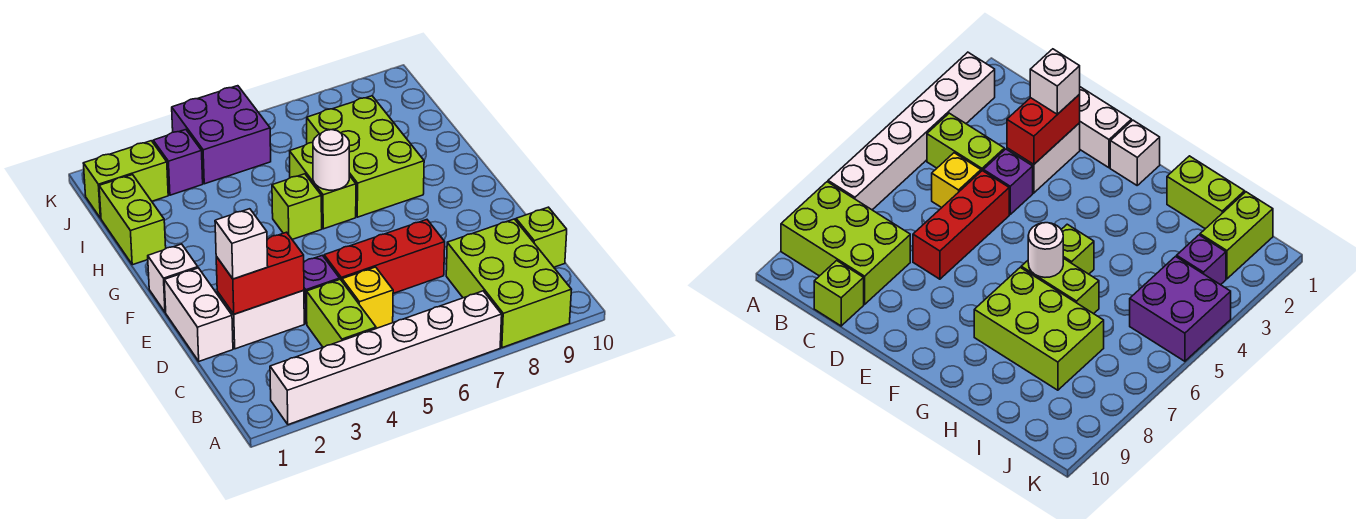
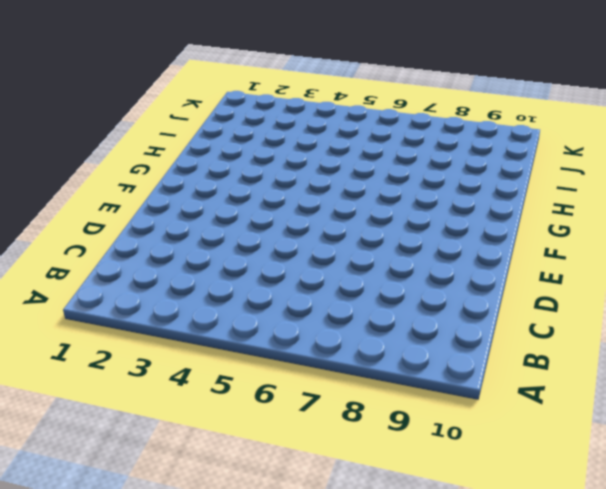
none -> white brick A2:A7 level 1
none -> lime brick A8:C9 level 1
none -> lime brick B4:C4 level 1

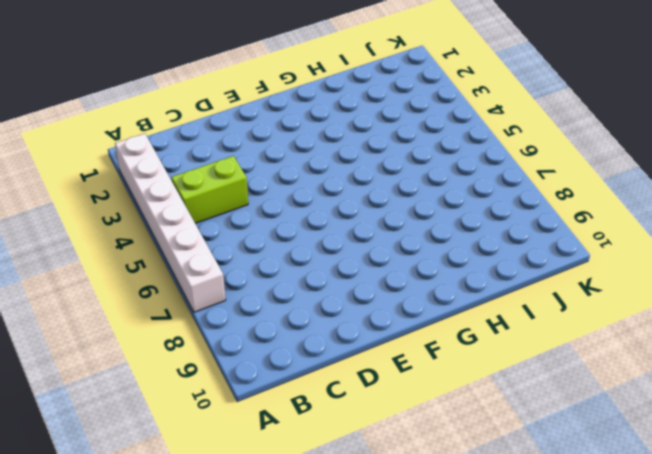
none -> lime brick A8:C9 level 1
none -> yellow brick C5 level 1
none -> lime brick C10 level 1

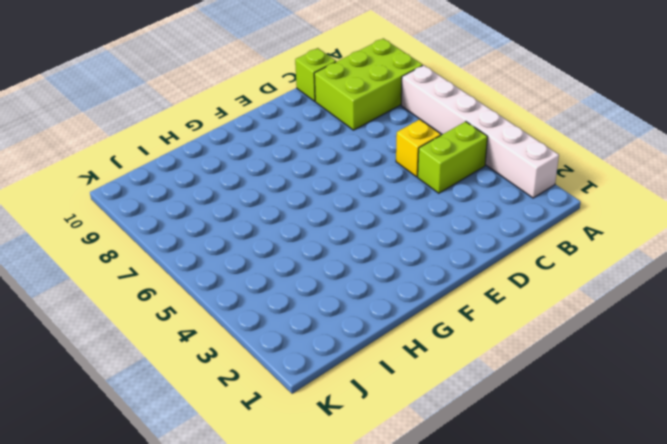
none -> white brick D1:E1 level 1
none -> white brick D2:D3 level 1
none -> purple brick D4 level 1

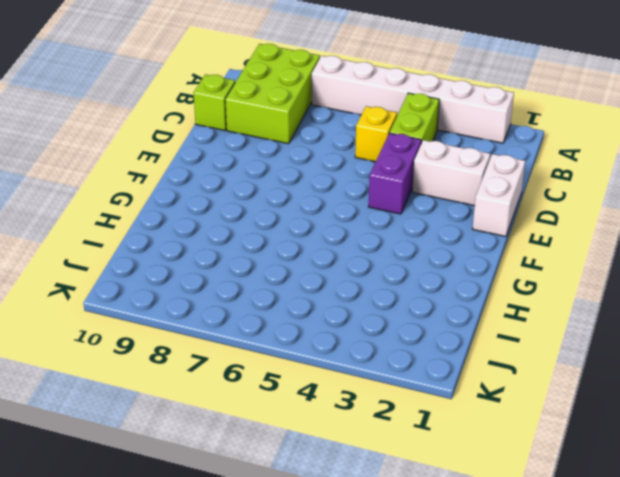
purple brick D4:E4 level 1 -> purple brick D4 level 1
none -> red brick D5:D7 level 1
none -> white brick F1 level 1
none -> lime brick G5 level 1

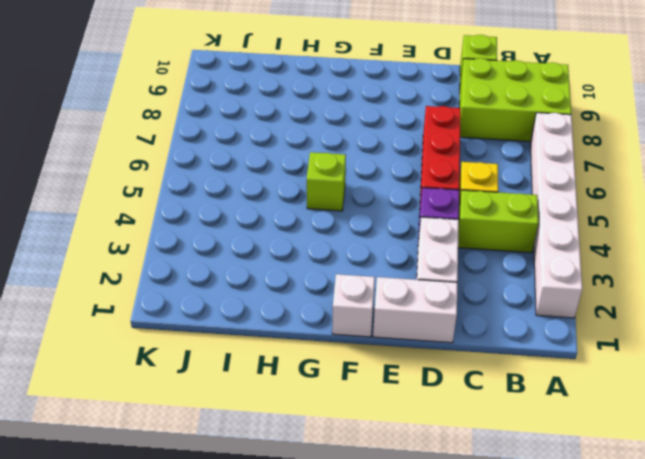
none -> lime brick G6:H6 level 1
none -> lime brick G7:I8 level 1
none -> lime brick H1:I1 level 1

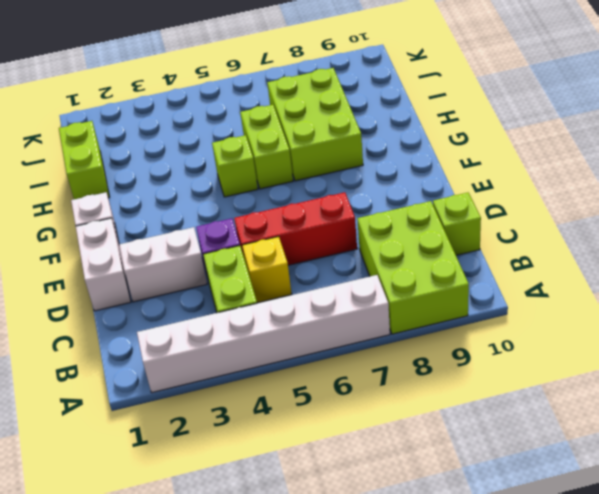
none -> lime brick J1:J2 level 1
none -> purple brick J3 level 1
none -> purple brick J4:K5 level 1

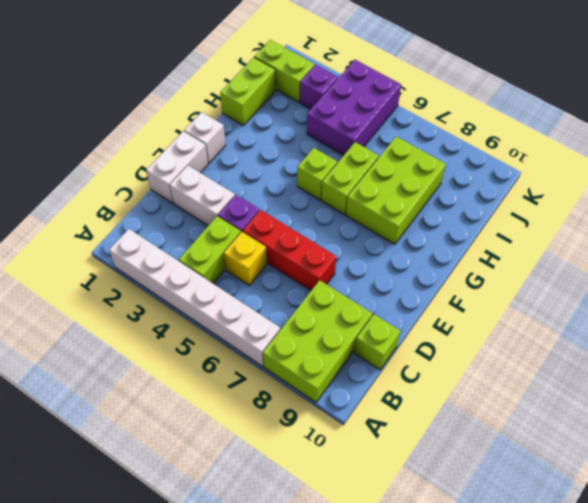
purple brick I4:K5 level 1 -> purple brick J4:K5 level 1
none -> red brick D2:D3 level 2
none -> white round brick G6 level 2
none -> white brick D2 level 3

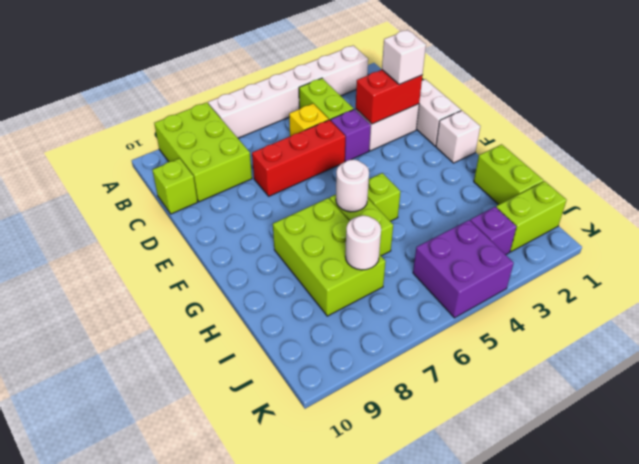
white round brick I7 level 2 -> none

